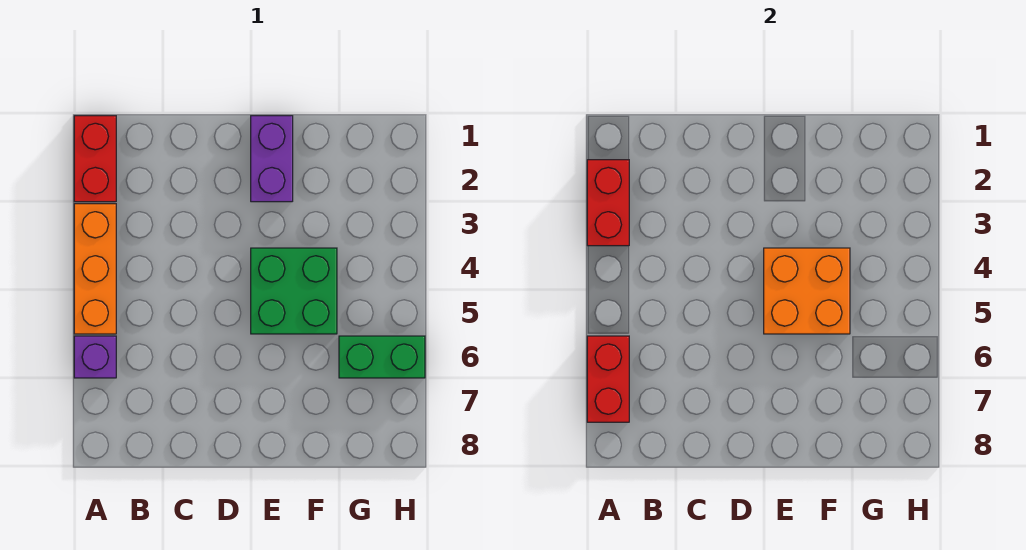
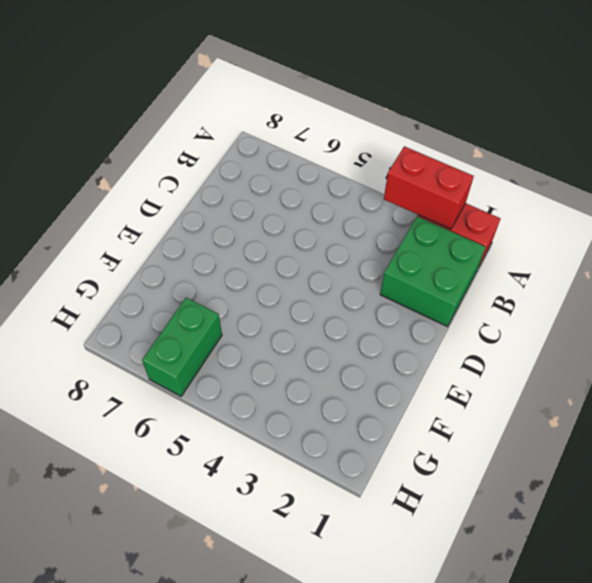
green brick B1:C2 level 1 -> green brick E4:F5 level 1
none -> orange brick A3:A5 level 1
none -> purple brick A6 level 1

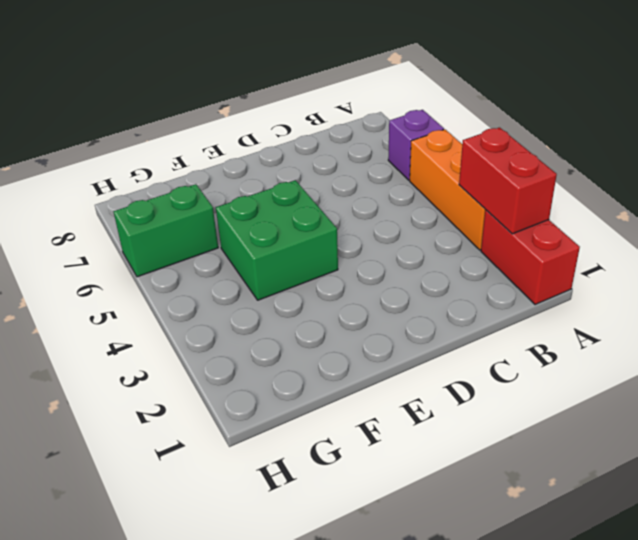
none -> purple brick E1:E2 level 1
none -> red brick A6:A7 level 2

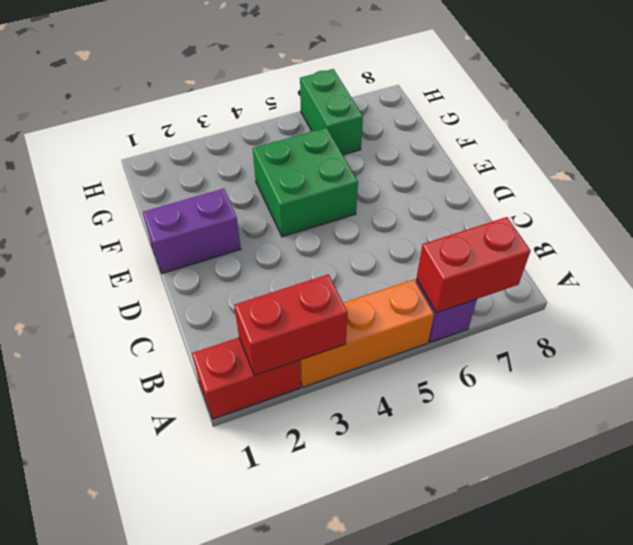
none -> orange brick E4:F5 level 2

